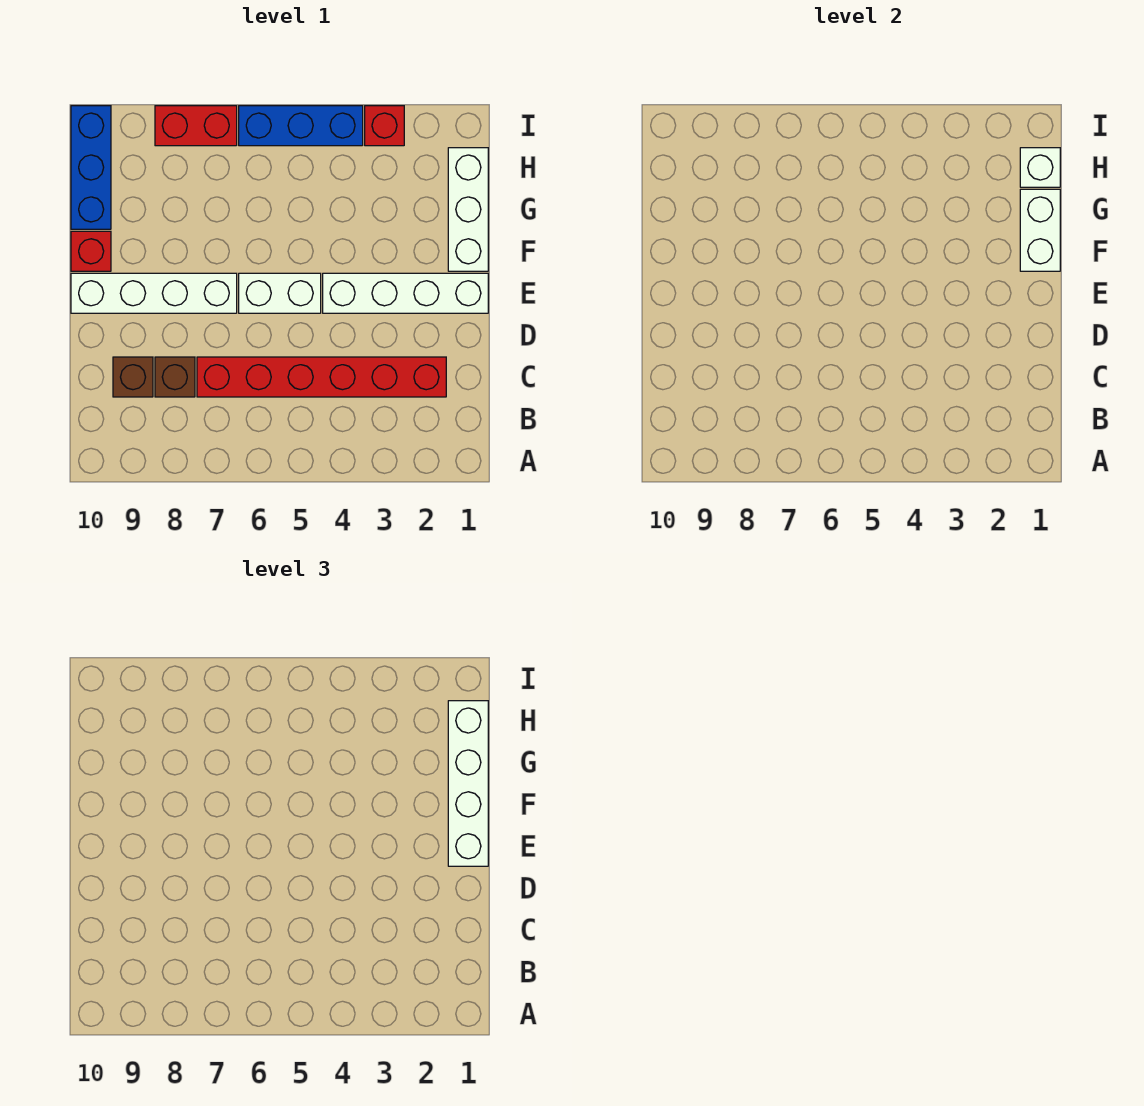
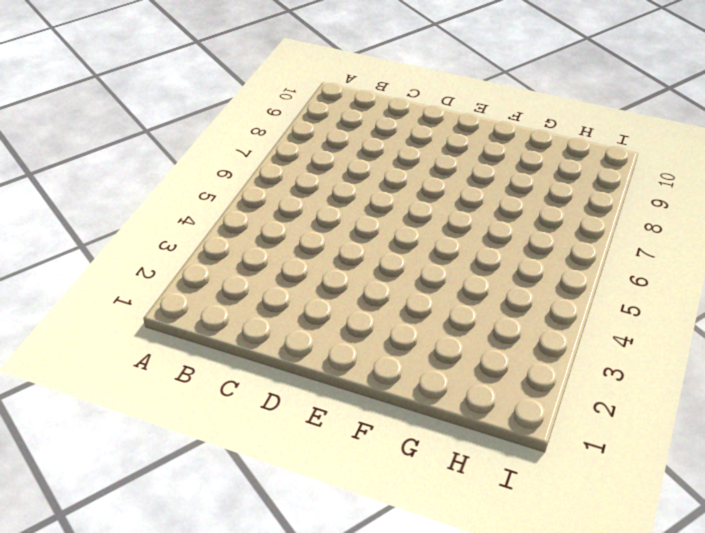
none -> red brick C2:C7 level 1
none -> brown brick C8 level 1
none -> brown brick C9 level 1

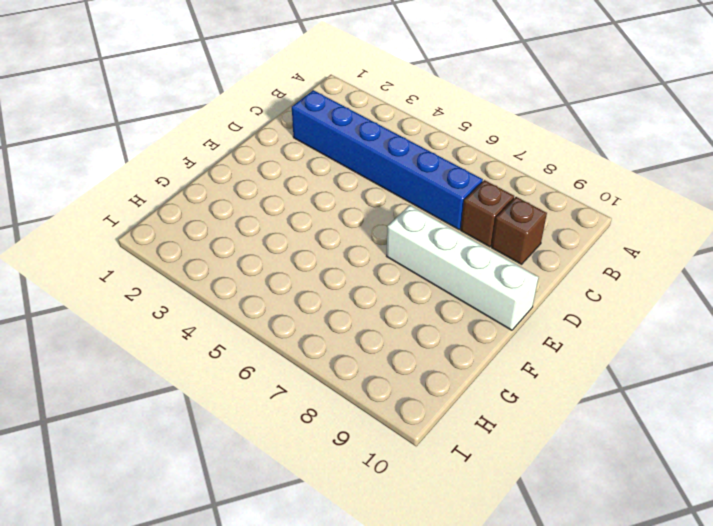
blue brick C2:C7 level 1 -> red brick C2:C7 level 1
none -> white brick E1:E4 level 1
none -> white brick E5:E6 level 1
none -> white brick F1:H1 level 1

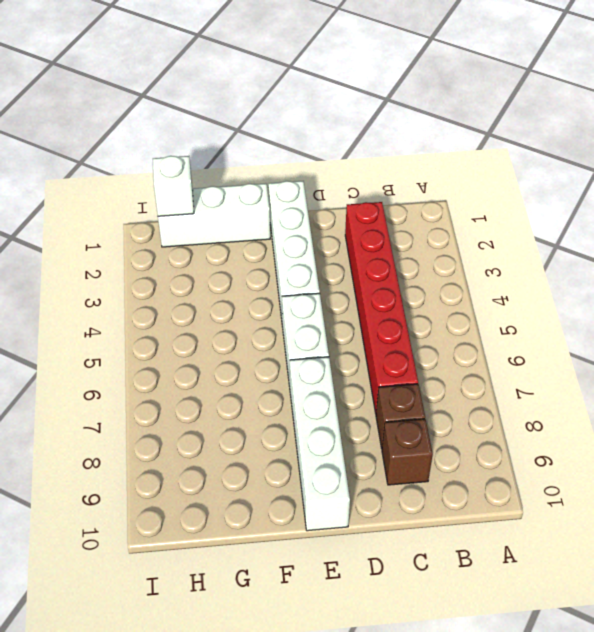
none -> red brick F10 level 1
none -> blue brick G10:I10 level 1
none -> red brick I3 level 1

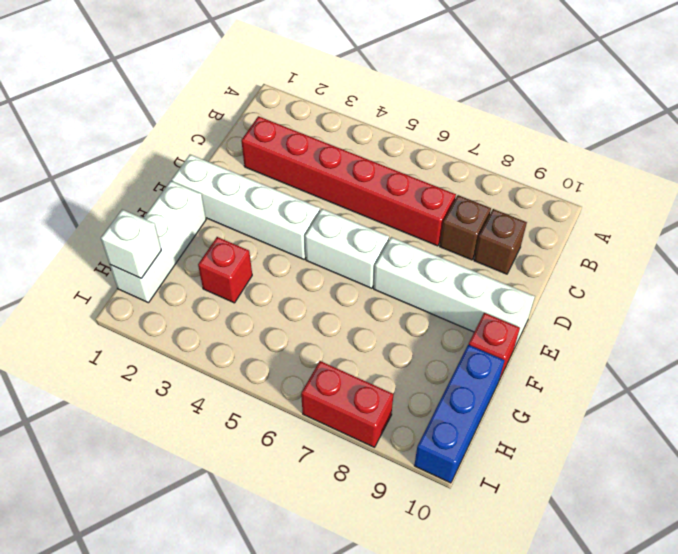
red brick G3 level 1 -> red brick I3 level 1
none -> blue brick I4:I6 level 1
none -> white brick F1:G1 level 2
none -> white brick E1:H1 level 3

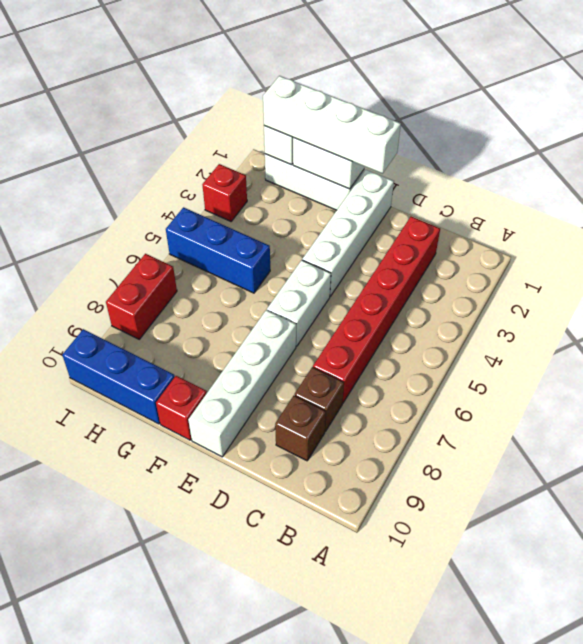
blue brick G5:I5 level 1 -> blue brick I4:I6 level 1

